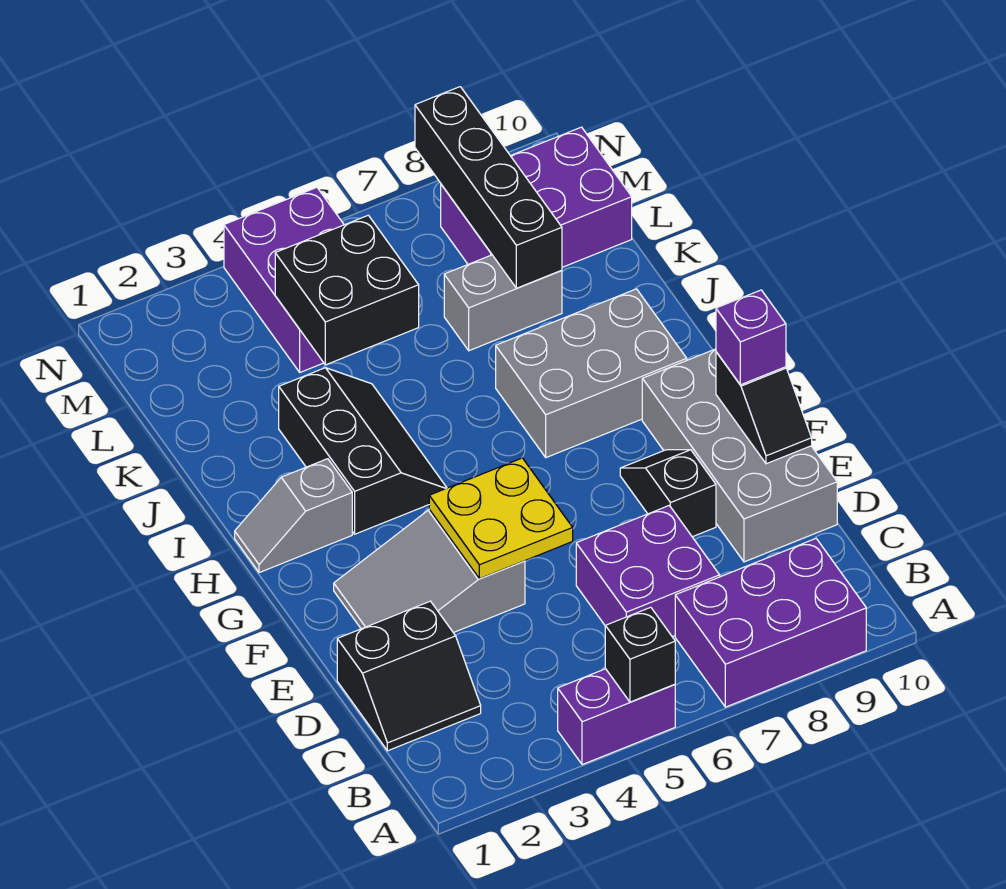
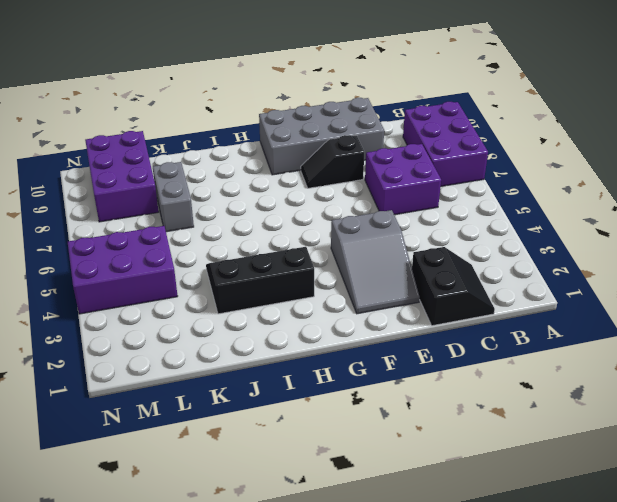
none -> purple brick A4:A5 level 1
none -> grey slope H1:H2 level 1 top 2
none -> grey brick H7:I9 level 1

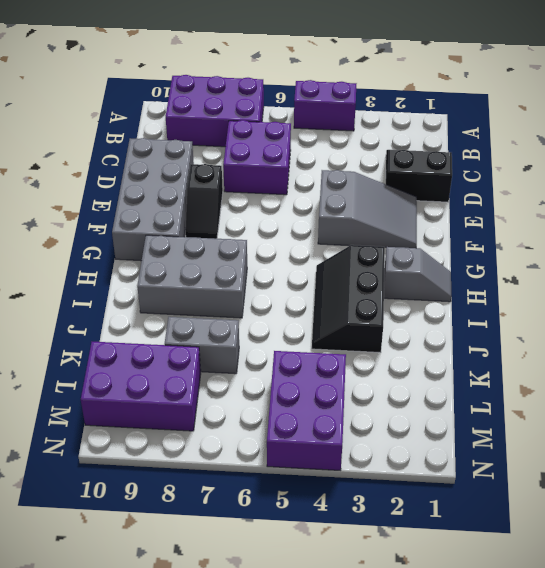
none -> black brick A5 level 2
none -> yellow plate E4:F5 level 2
none -> black slope E10:F10 level 2 top F

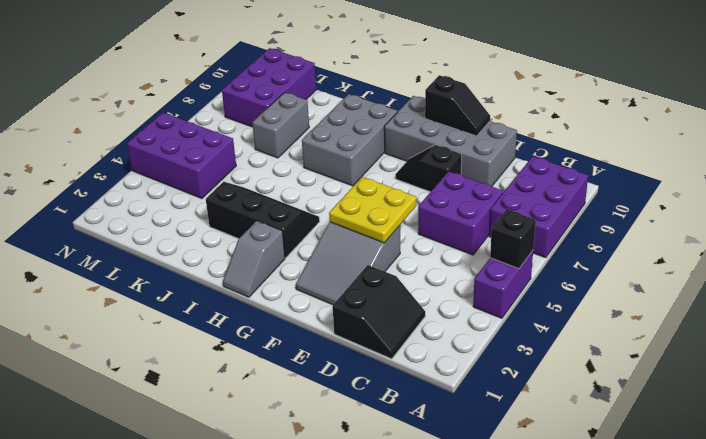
none -> black brick K4:L5 level 2
none -> black brick K8:N8 level 2
none -> purple brick F10 level 3

